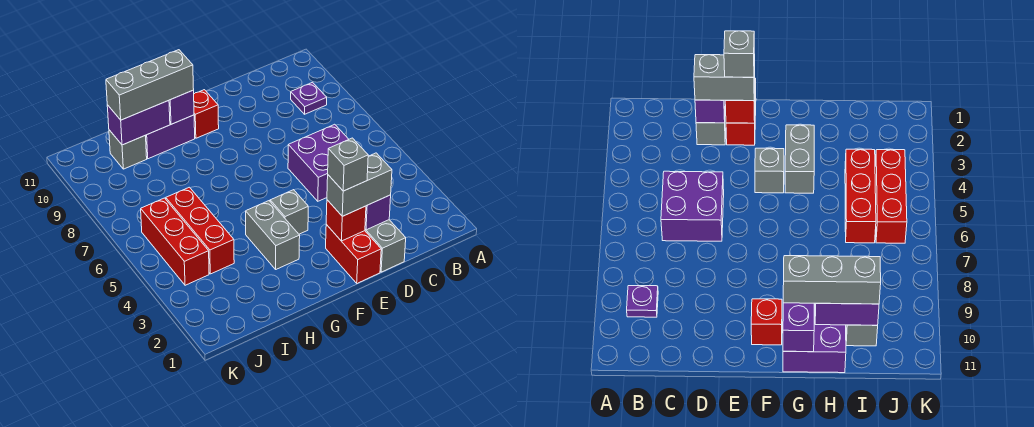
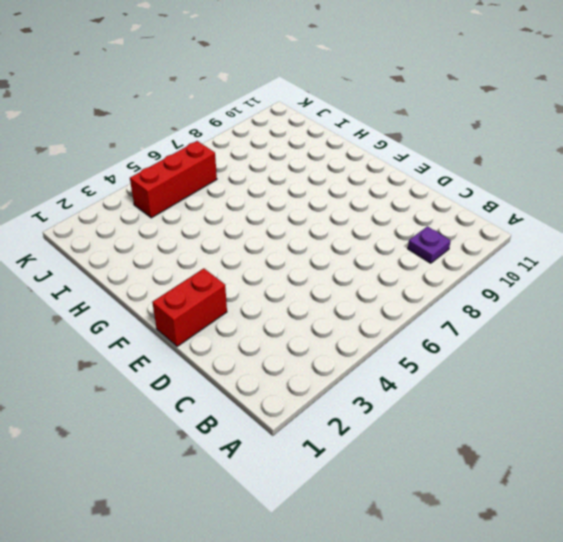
none -> purple brick C5:D6 level 1
none -> grey brick D1:D2 level 1
none -> grey brick F4 level 1

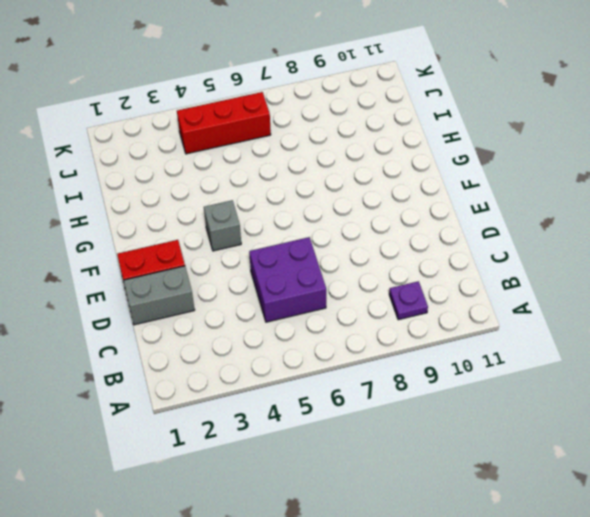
none -> red brick F10 level 1
none -> grey brick G3:G4 level 1
none -> purple brick G10:H11 level 1

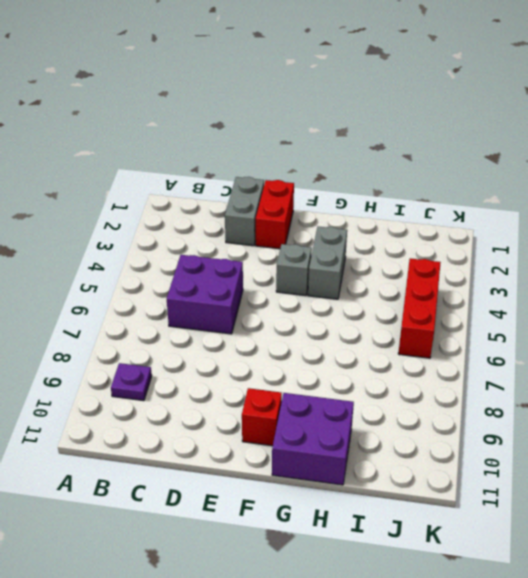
none -> red brick I4:I6 level 1
none -> grey brick I10 level 1
none -> purple brick D2 level 2

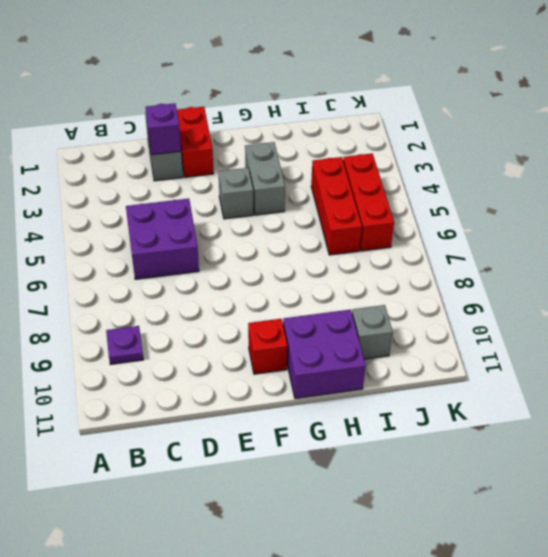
none -> red brick E2 level 2
none -> purple brick G10:G11 level 2
none -> purple brick H10:I10 level 2

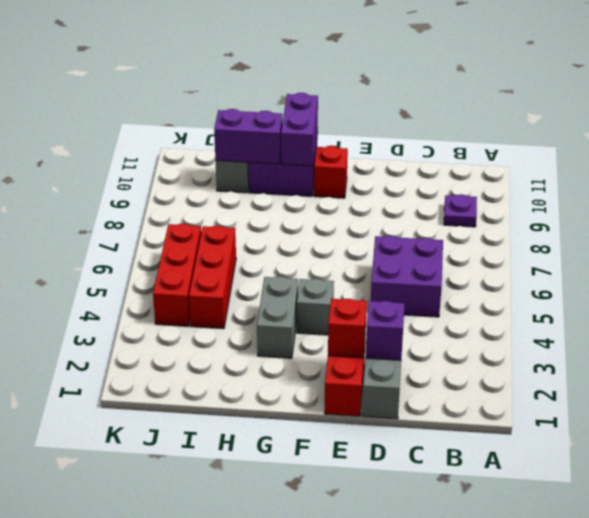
none -> grey brick D2:E2 level 3
none -> grey brick G10:I10 level 3
none -> grey brick E2 level 4

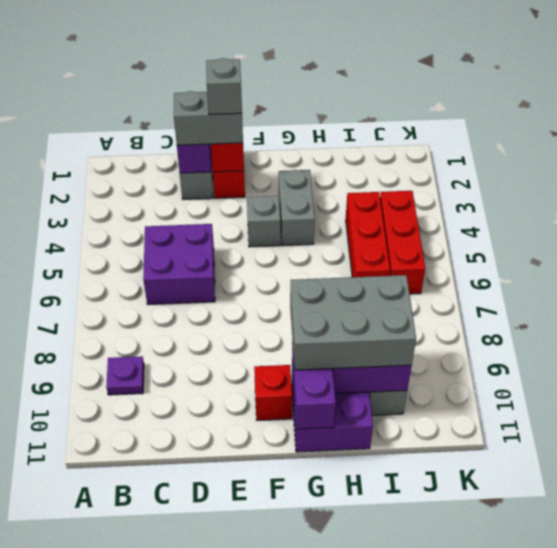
grey brick G9:I10 level 3 -> grey brick G10:I10 level 3

